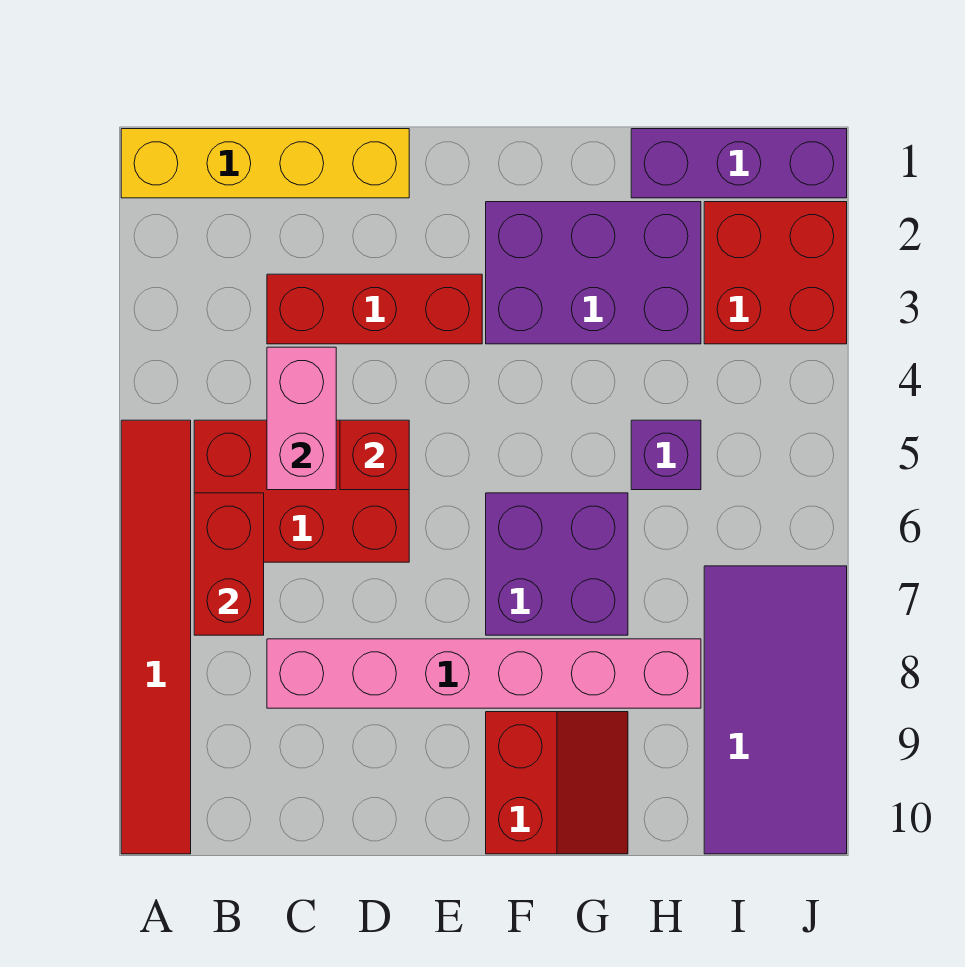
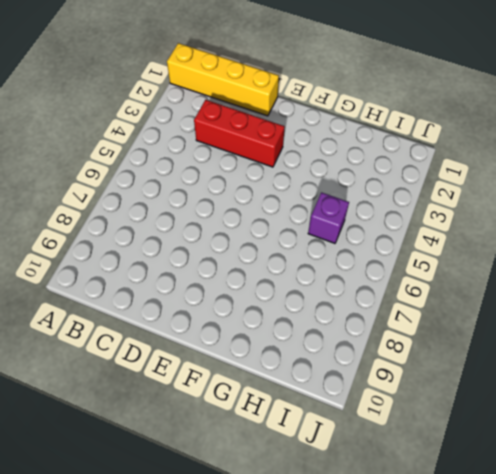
none -> red tile A5:A10 level 1
none -> red brick B5:D6 level 1
none -> pink brick C8:H8 level 1

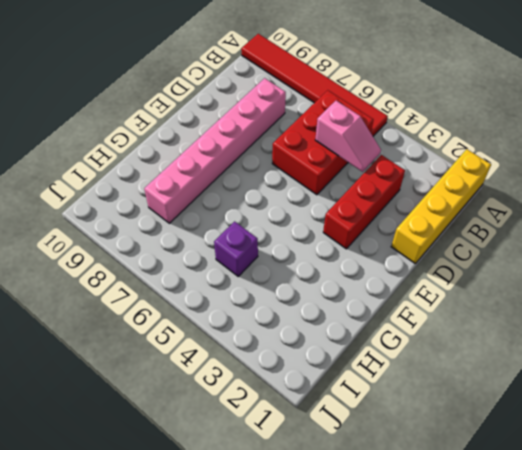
pink slope C4:C5 level 2 top 5 -> pink brick C4:C5 level 2
none -> purple brick F2:H3 level 1
none -> purple brick F6:G7 level 1
none -> red slope F9:G10 level 1 top F

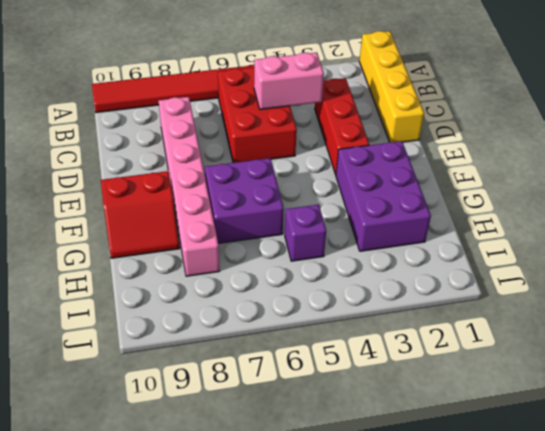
none -> purple brick H1:J1 level 1
none -> red brick I2:J3 level 1
none -> purple tile I7:J10 level 1

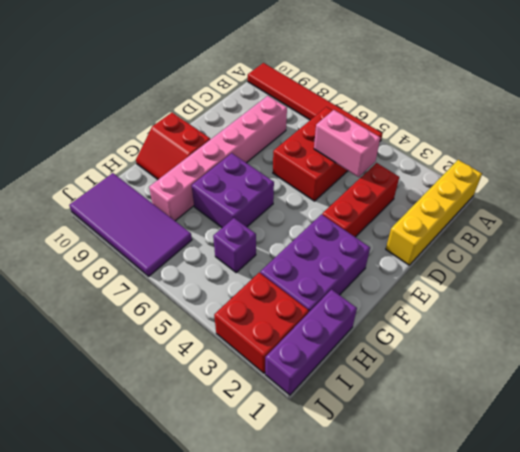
none -> red brick B6:B7 level 2
none -> red brick D5 level 2

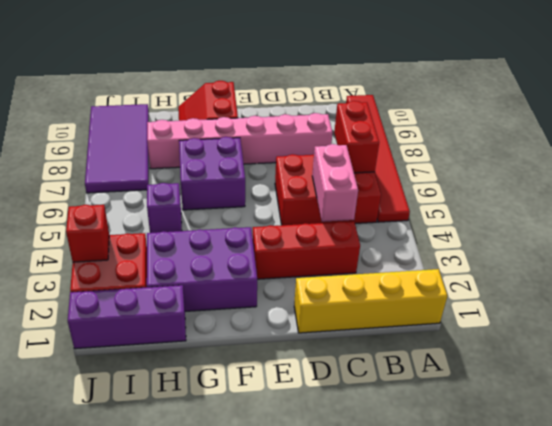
red brick J3 level 2 -> red brick D5 level 2

